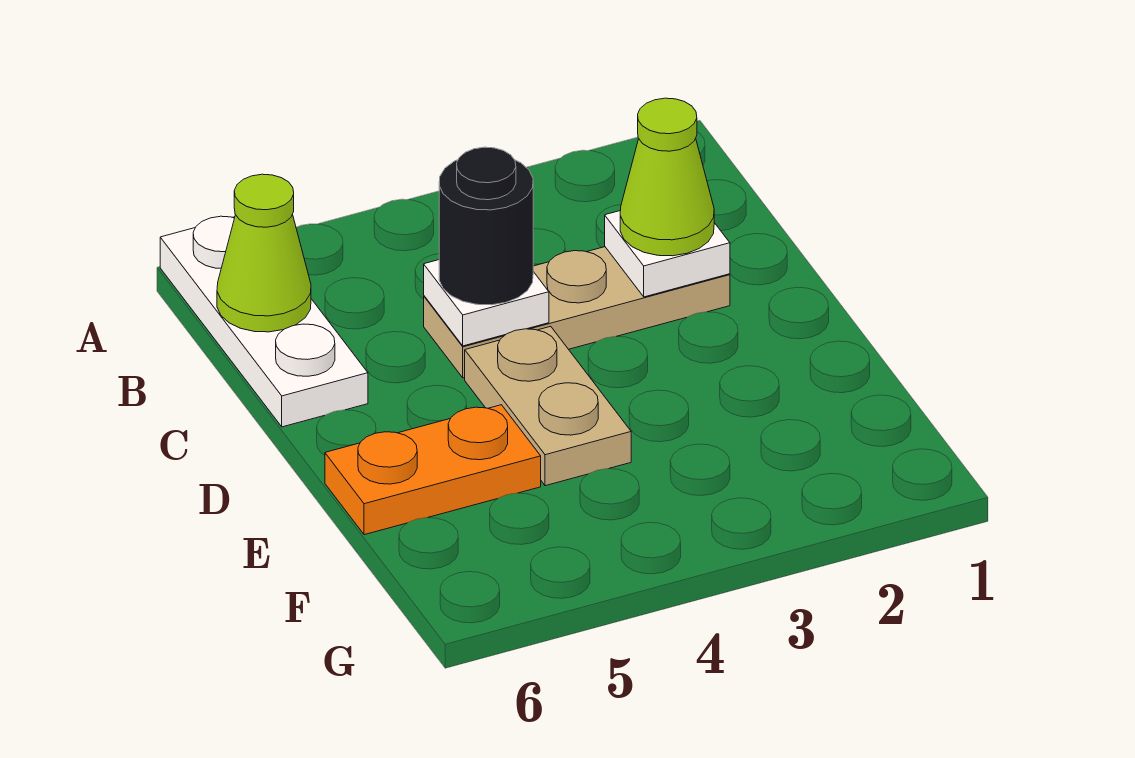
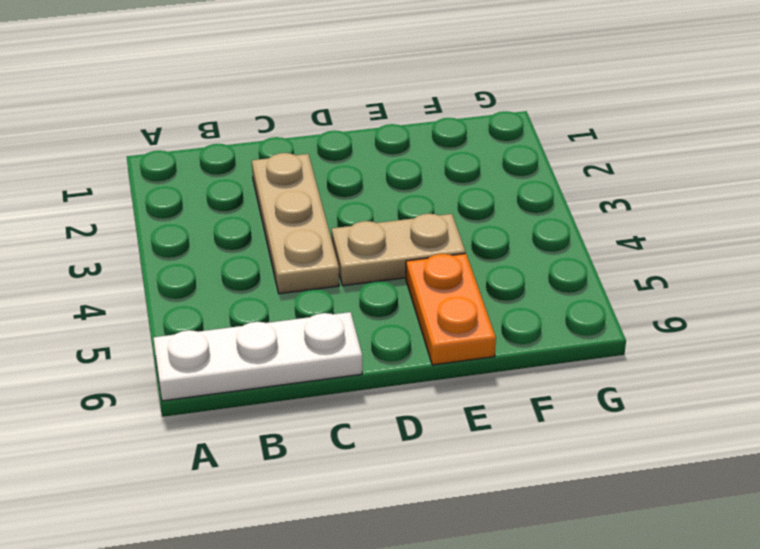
none -> lime cone B6 level 2
none -> white plate C2 level 2

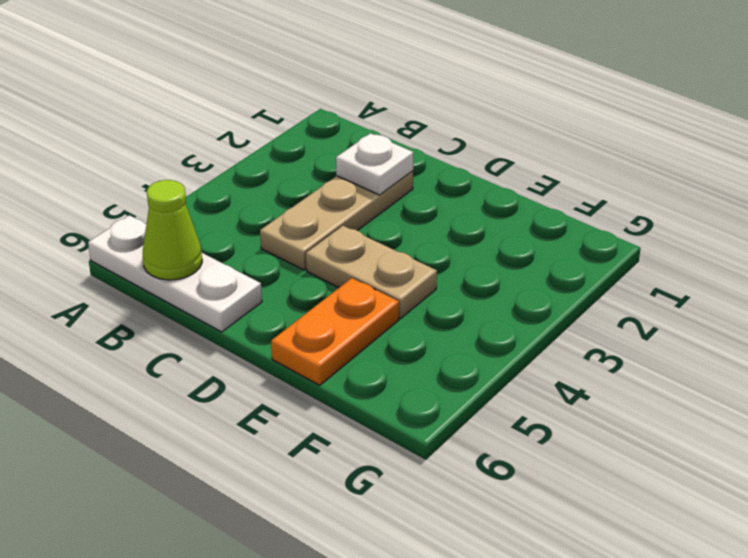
none -> white plate C4 level 2
none -> lime cone C2 level 3

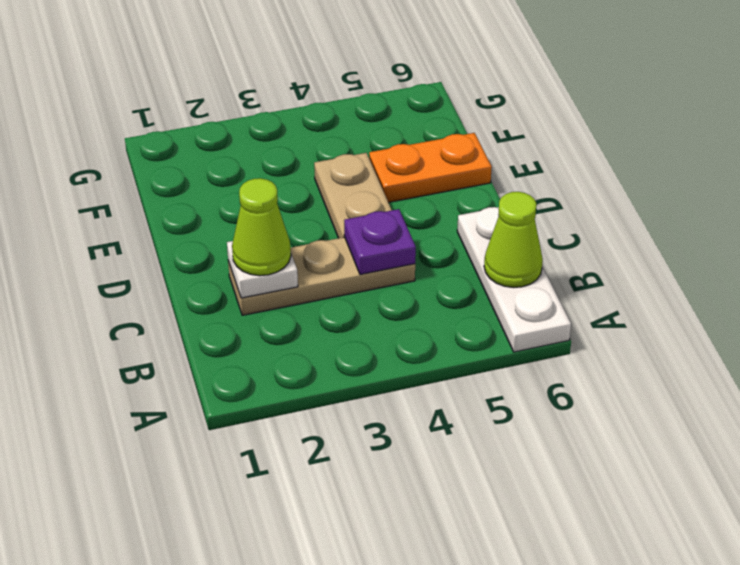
purple plate C4 level 2 -> white plate C4 level 2
none -> black round brick C4 level 3

